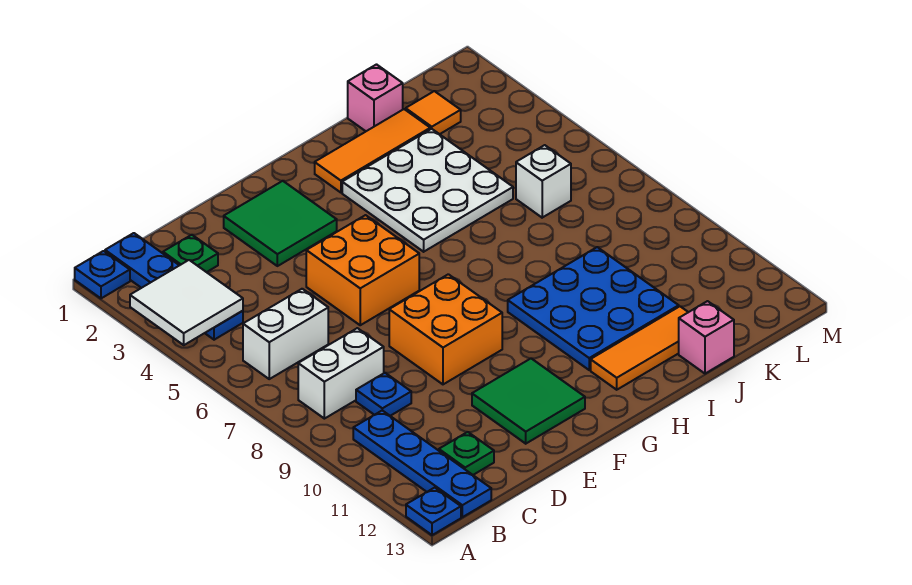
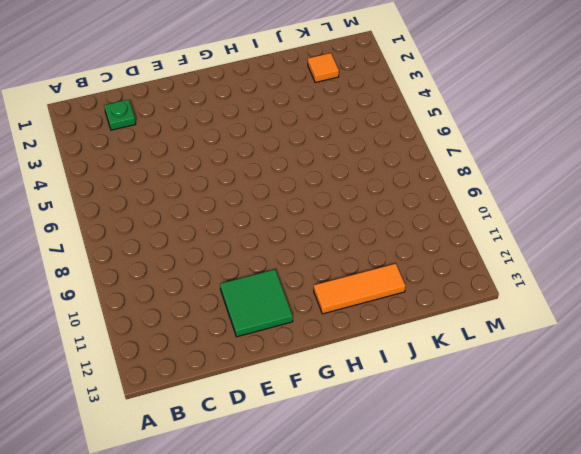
none -> blue plate A1 level 1
none -> blue plate A13 level 1
none -> blue plate B1:B4 level 1

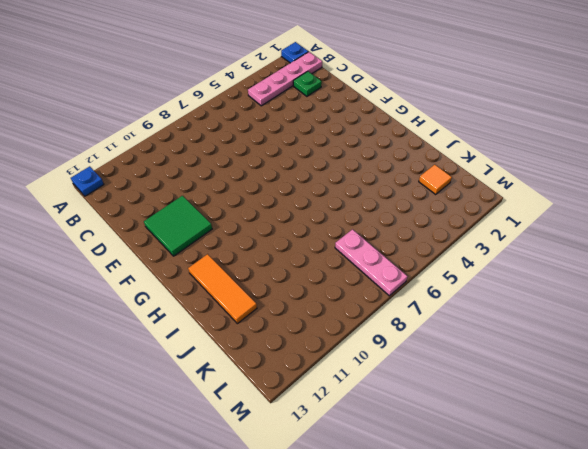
pink plate B1:B4 level 1 -> blue plate B1:B4 level 1
pink plate K7:M7 level 1 -> none
none -> white brick B6:C6 level 1
none -> white brick B8:C8 level 1
none -> blue plate B10:B13 level 1

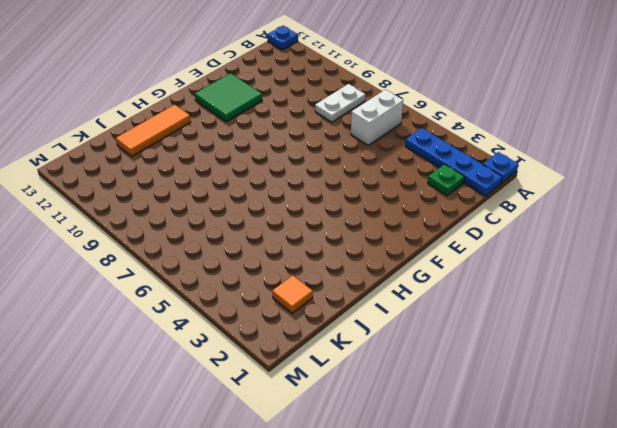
white plate B8:C8 level 1 -> white brick B8:C8 level 1
none -> blue plate B10:B13 level 1
none -> blue plate C9 level 1
none -> green plate C12 level 1

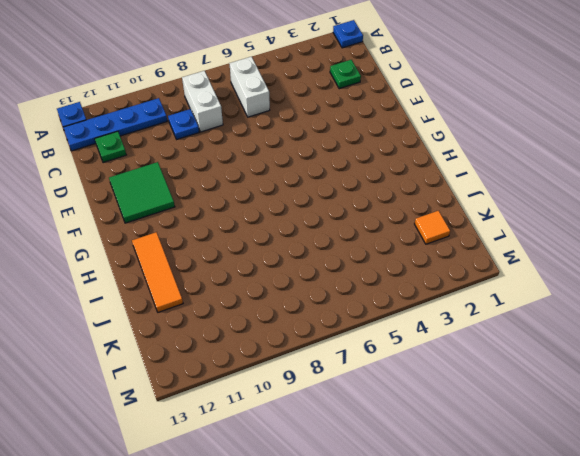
none -> blue plate B1:B4 level 1
none -> green tile E2:F3 level 1
none -> orange brick E5:F6 level 1

